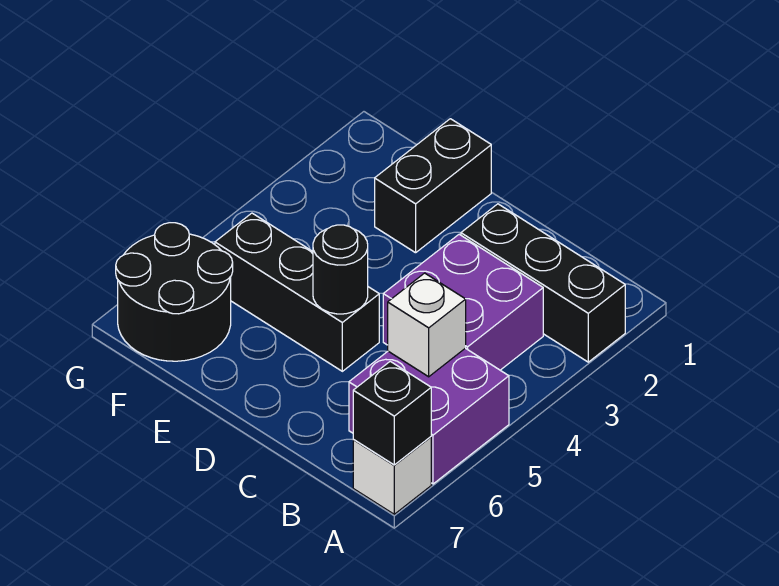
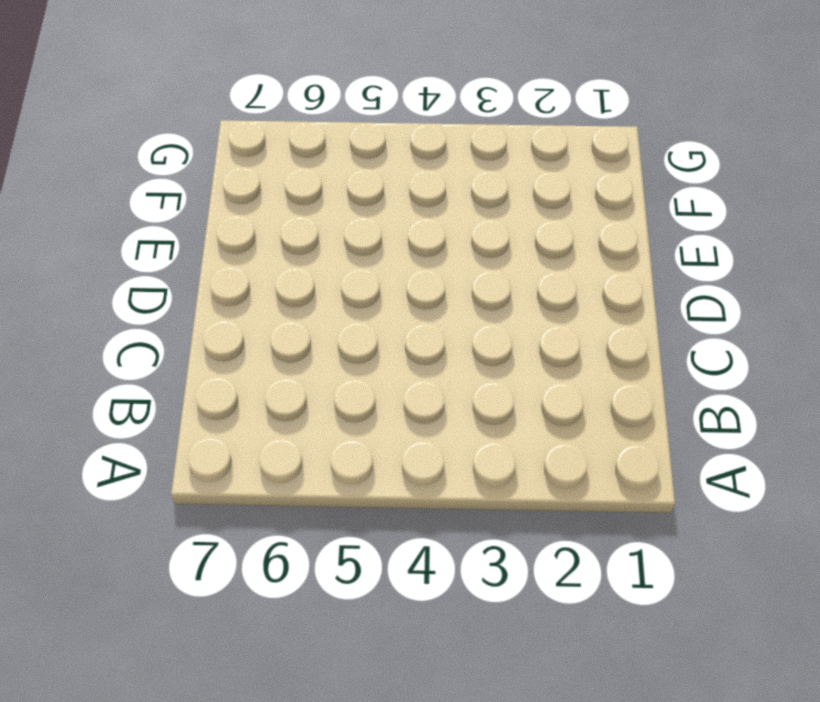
none -> black brick A2:C2 level 1
none -> purple brick A5:B6 level 1

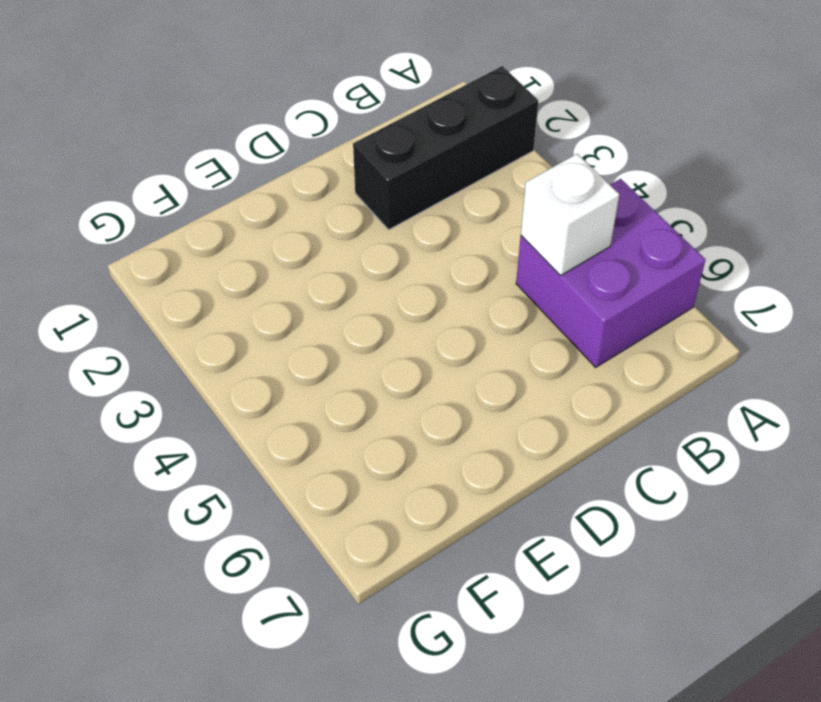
none -> white brick A7 level 1
none -> purple brick B3:C4 level 1

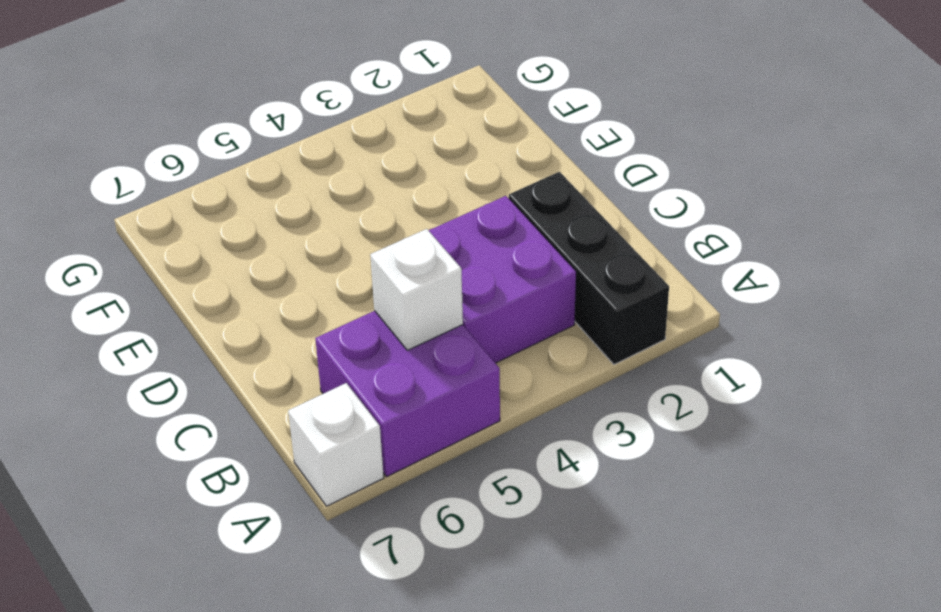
none -> black brick D5:F5 level 1
none -> black brick E1:E2 level 1

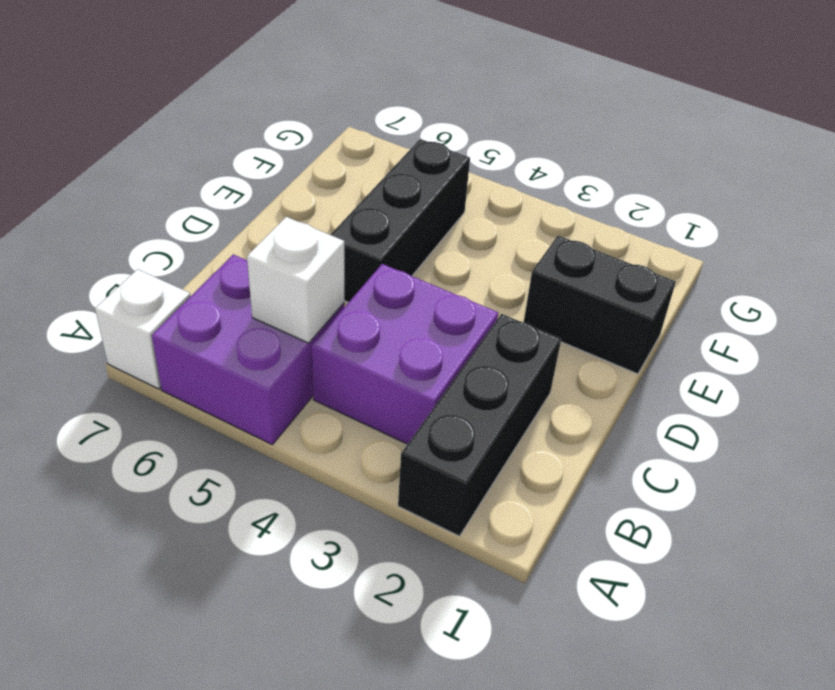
none -> black round brick F6:G7 level 1
none -> black brick A7 level 2

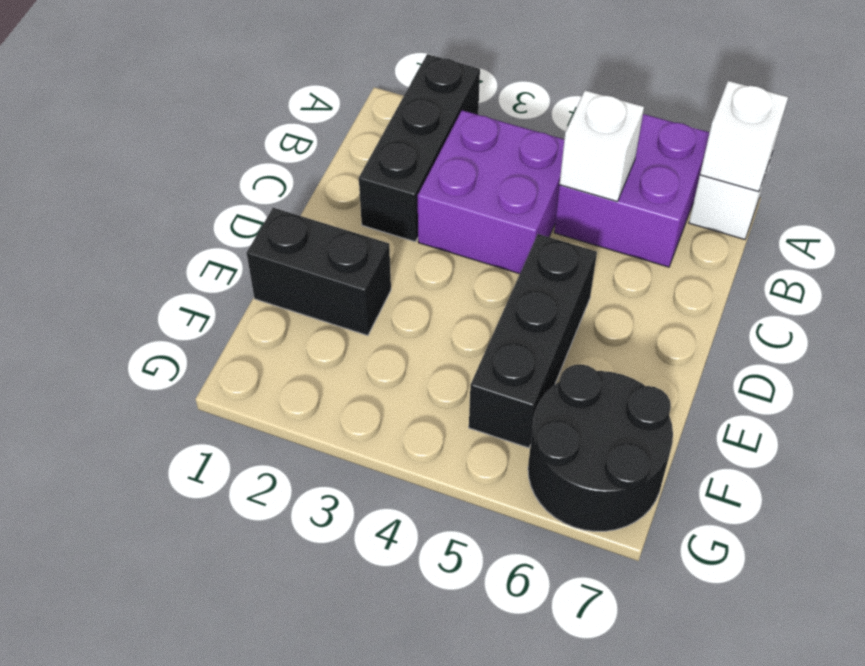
white brick A7 level 2 -> black brick A7 level 2
none -> black round brick D5 level 2

